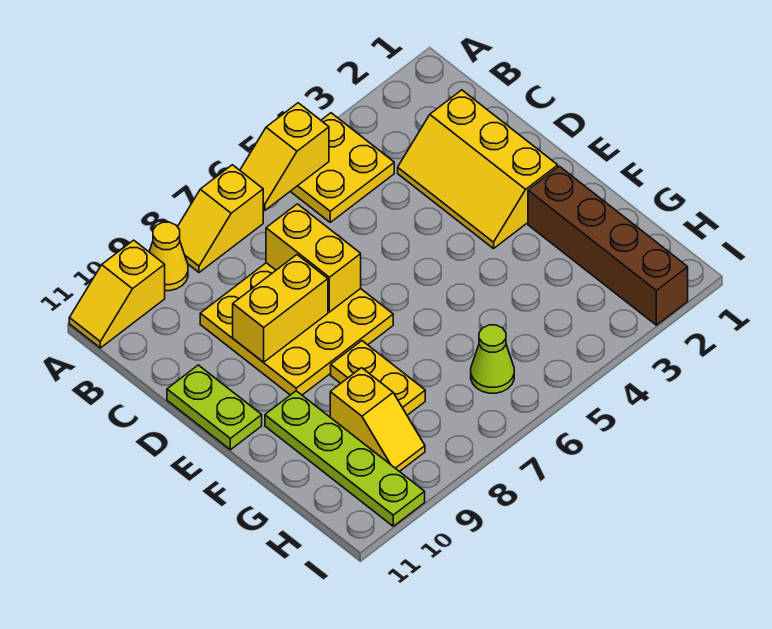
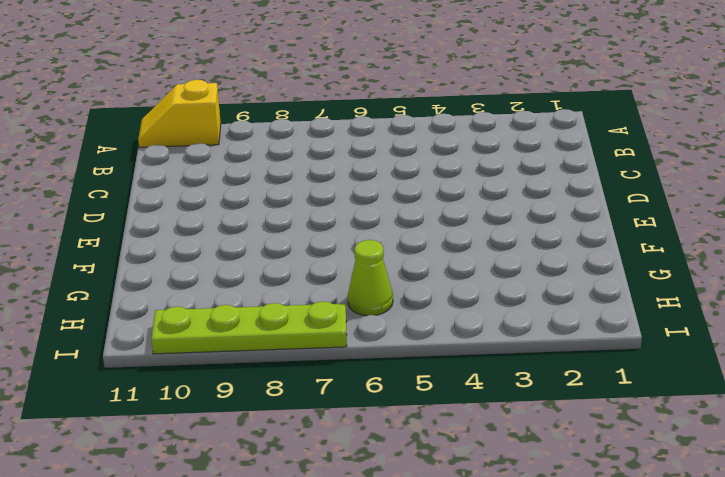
lime plate I7:I10 level 1 -> lime plate F10:I10 level 1
none -> yellow plate A4:B5 level 1
none -> yellow slope A7:A8 level 1 top 7
none -> yellow cone A9 level 1

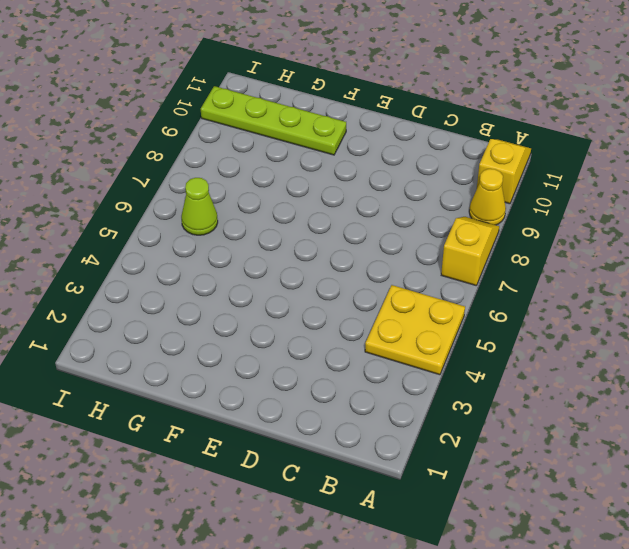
none -> yellow slope C2:E3 level 1 top 2
none -> yellow plate C7:E9 level 1
none -> lime plate D11:E11 level 1

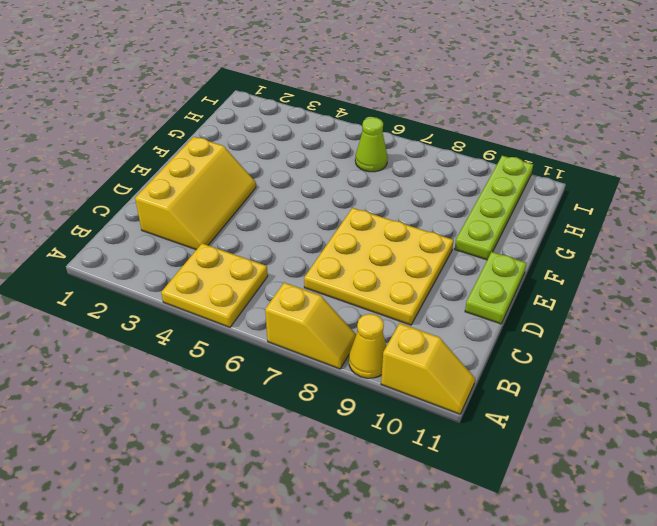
none -> brown brick F2:I2 level 1
none -> yellow plate F8:G8 level 1
none -> yellow slope G9:H9 level 1 top G

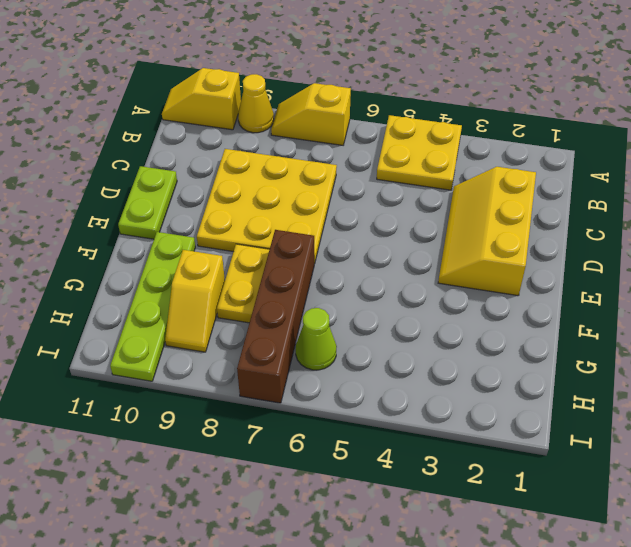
brown brick F7:I7 level 1 -> brown brick F2:I2 level 1
none -> yellow slope A5:A6 level 2 top 5
none -> yellow brick C7:D7 level 2
none -> yellow brick D8:D9 level 2

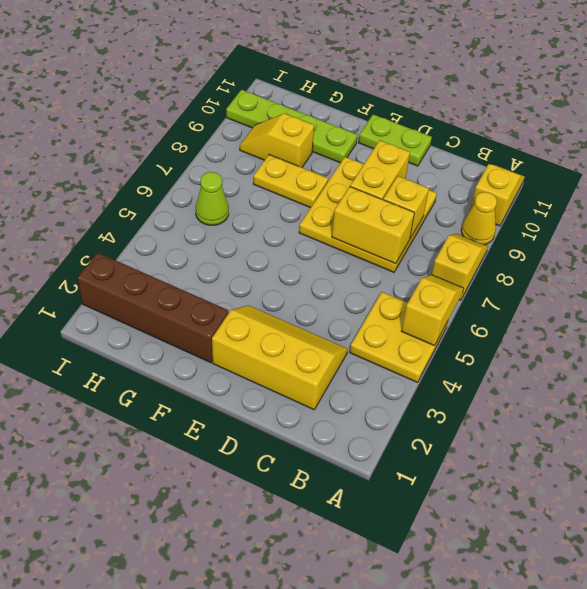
yellow brick C8 level 2 -> none

